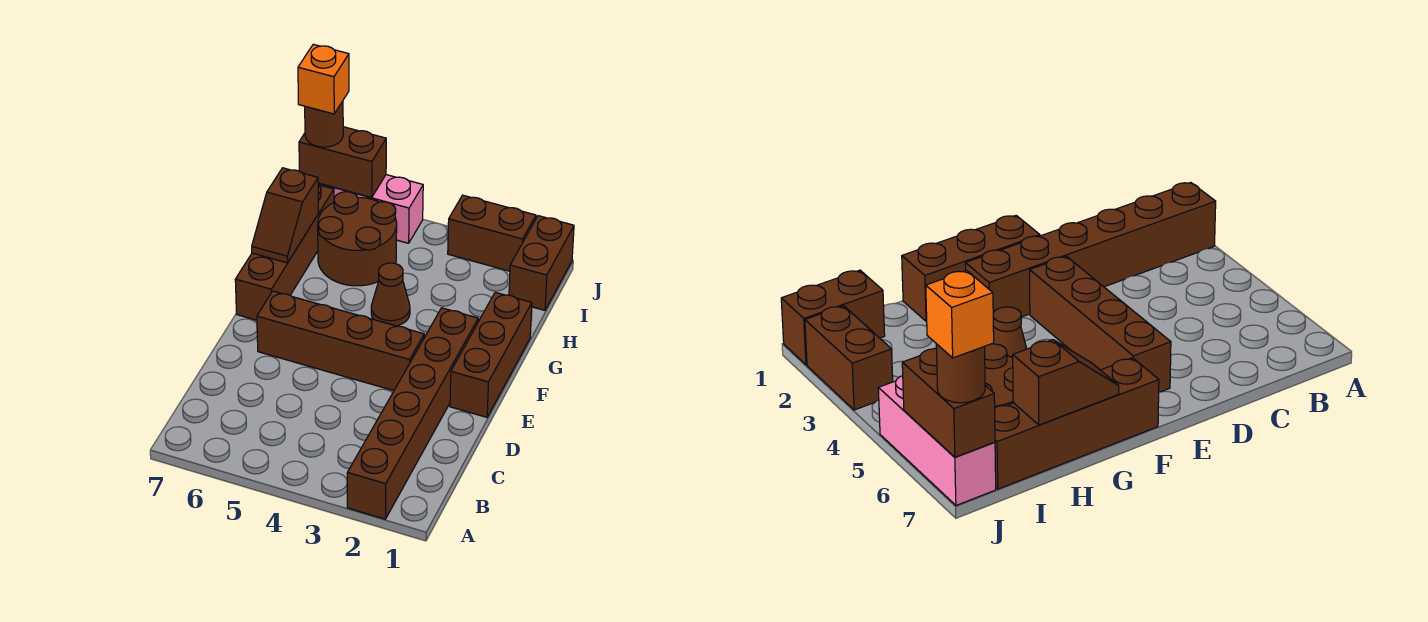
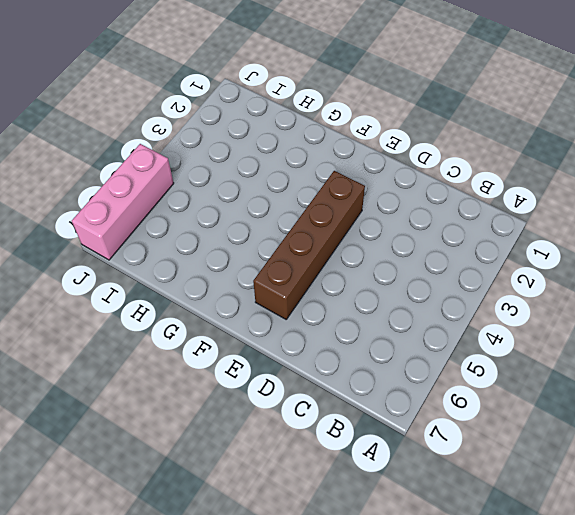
none -> brown brick A2:F2 level 1
none -> brown brick E1:G1 level 1
none -> brown brick F7:I7 level 1

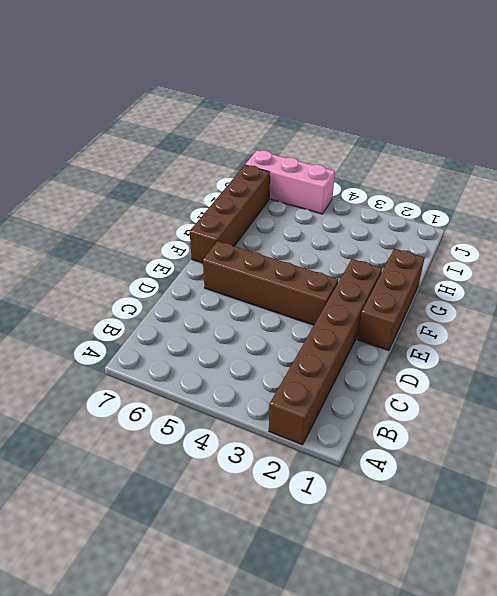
none -> brown cone G4 level 1
none -> brown round brick H5:I6 level 1
none -> brown brick I1:J1 level 1

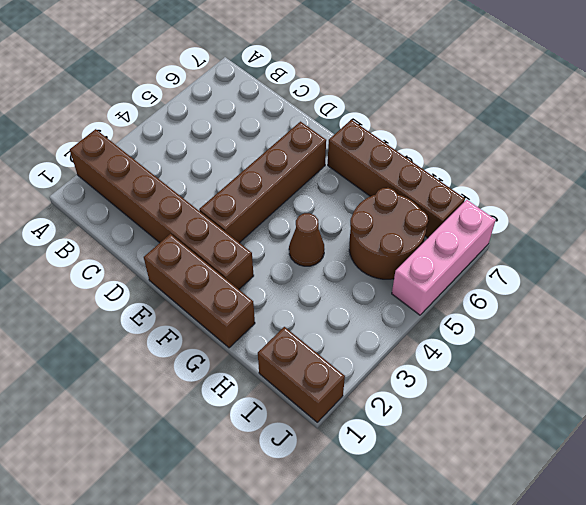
none -> brown brick J2:J3 level 1
none -> brown slope G7:H7 level 2 top H
none -> brown brick J6:J7 level 2

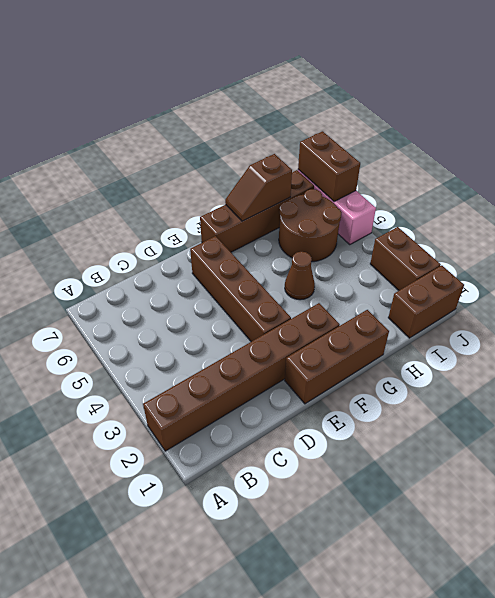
none -> brown round brick J7 level 3
none -> orange brick J7 level 4

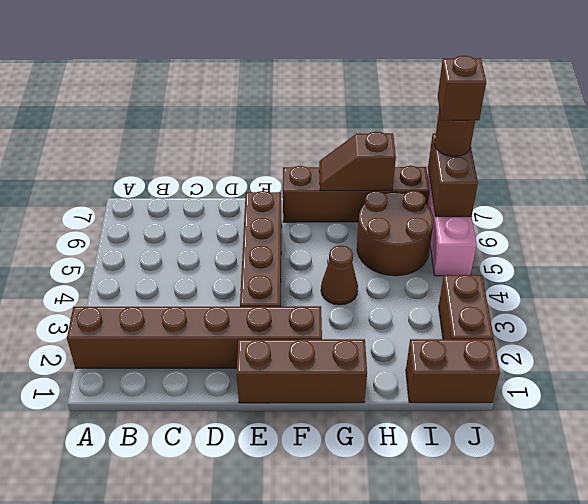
brown brick J7 level 4 -> orange brick J7 level 4

